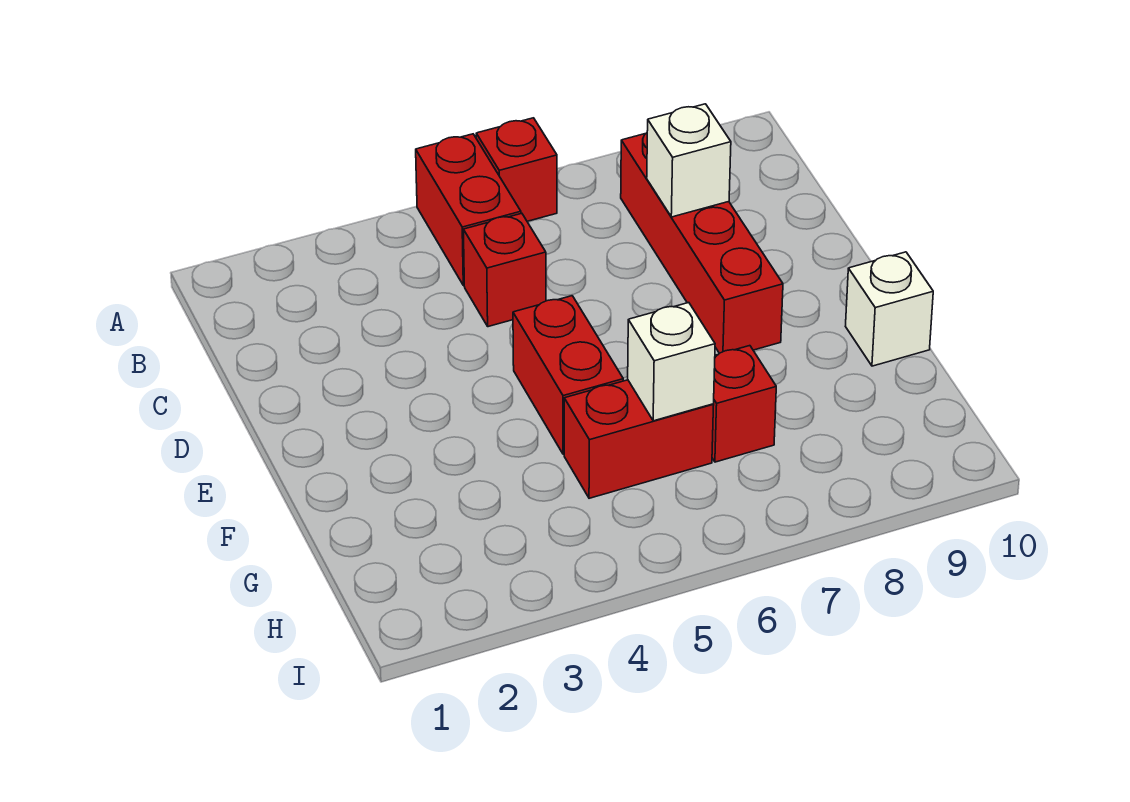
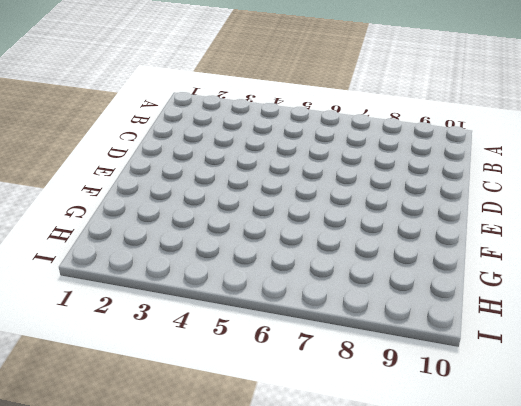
none -> red brick A5:B5 level 1
none -> red brick A6 level 1

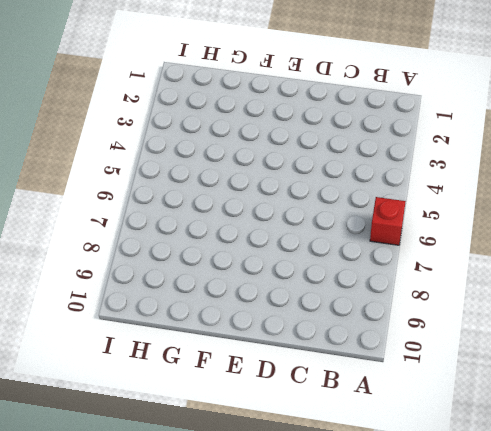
none -> red brick A5:B5 level 1
none -> red brick B8:E8 level 1

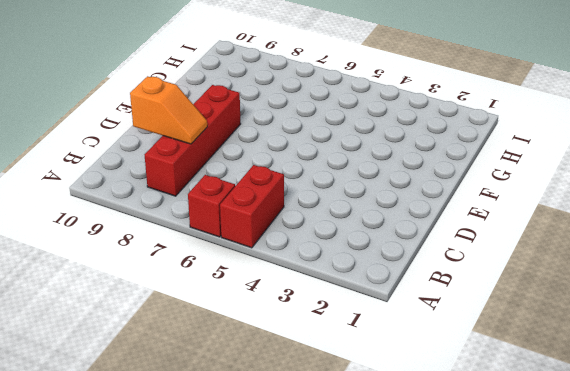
orange slope C8:C9 level 2 top 9 -> white brick C8 level 2
none -> red brick C5 level 1
none -> red brick E5:F5 level 1

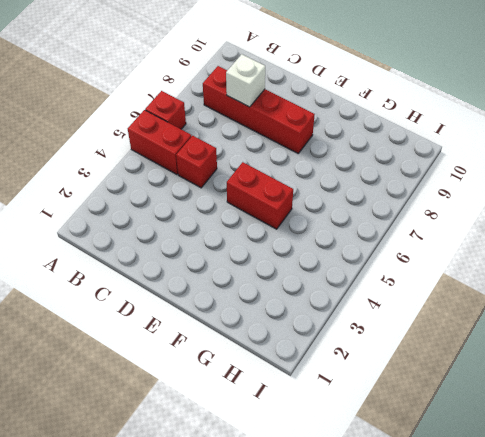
none -> white brick F10 level 1
none -> red brick G5:G6 level 1

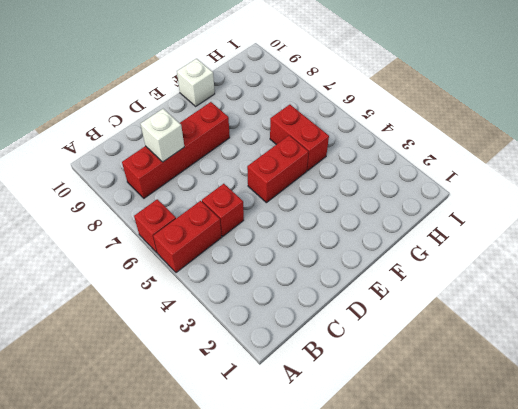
none -> red brick G7 level 1
none -> white brick G6 level 2

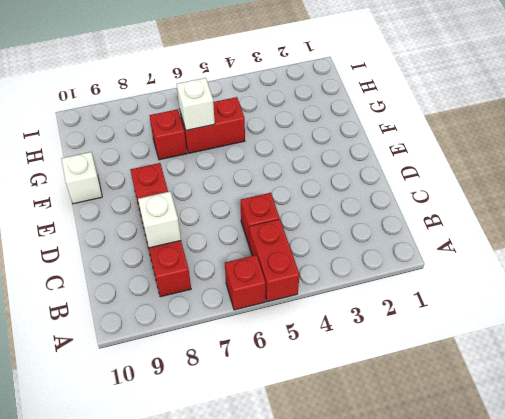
none -> red brick E5:F5 level 1

